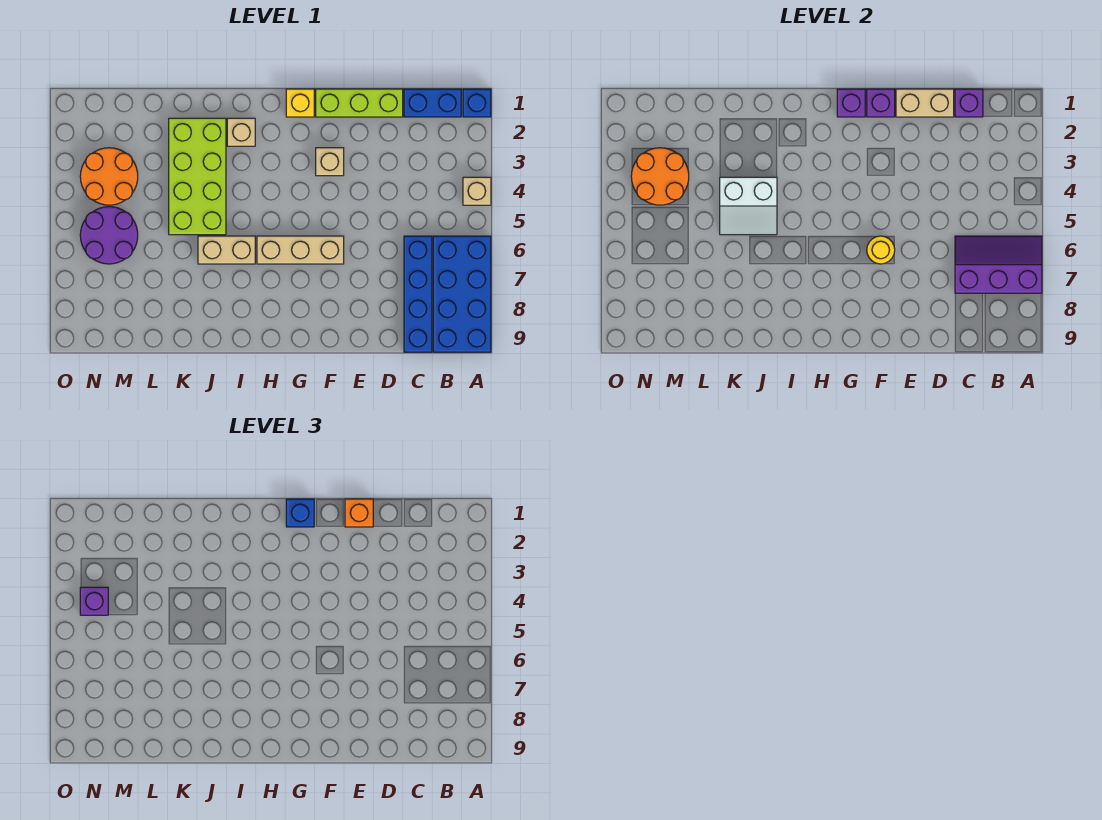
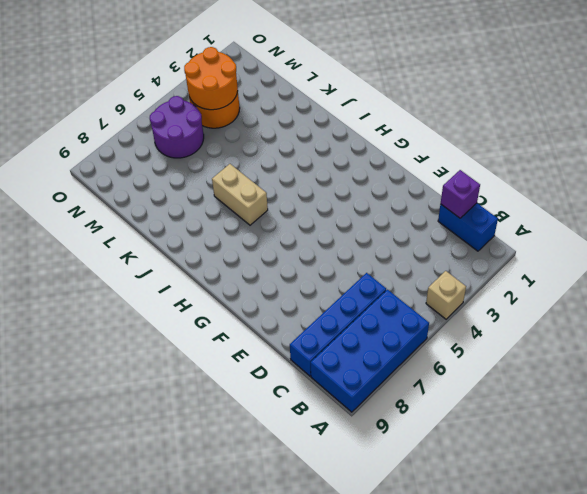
none -> blue brick A1 level 1
none -> lime brick D1:F1 level 1
none -> tan brick F3 level 1

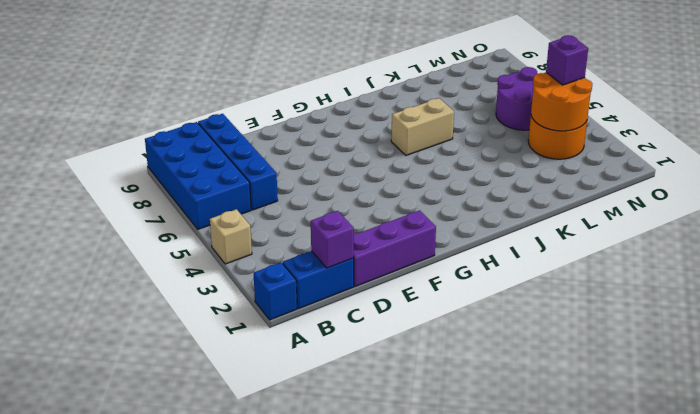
purple brick D1:F1 level 1 -> lime brick D1:F1 level 1
none -> tan brick F3 level 1
none -> tan brick F6:H6 level 1
none -> yellow brick G1 level 1

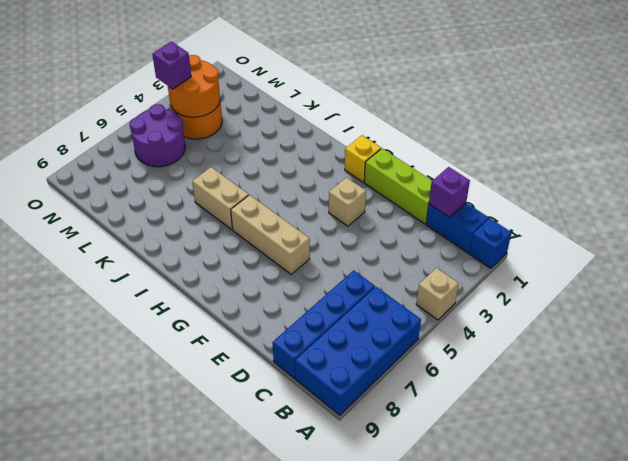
none -> tan brick I2 level 1
none -> lime brick J2:K5 level 1
none -> purple slope A6:C7 level 2 top 7

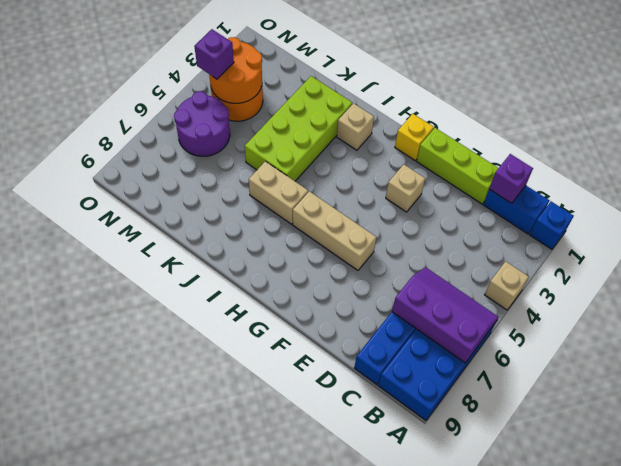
none -> tan brick D1:E1 level 2
none -> purple brick F1 level 2
none -> yellow round brick F6 level 2

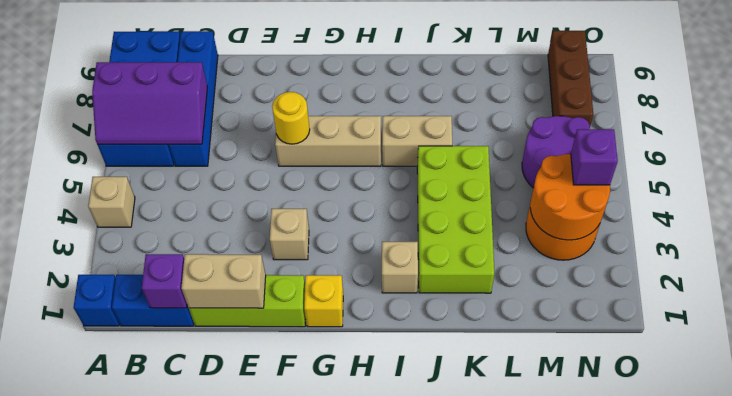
brown brick N7:N9 level 1 -> none
none -> purple brick F1 level 2
none -> purple brick G1 level 2
none -> white slope J4:K5 level 2 top 4

